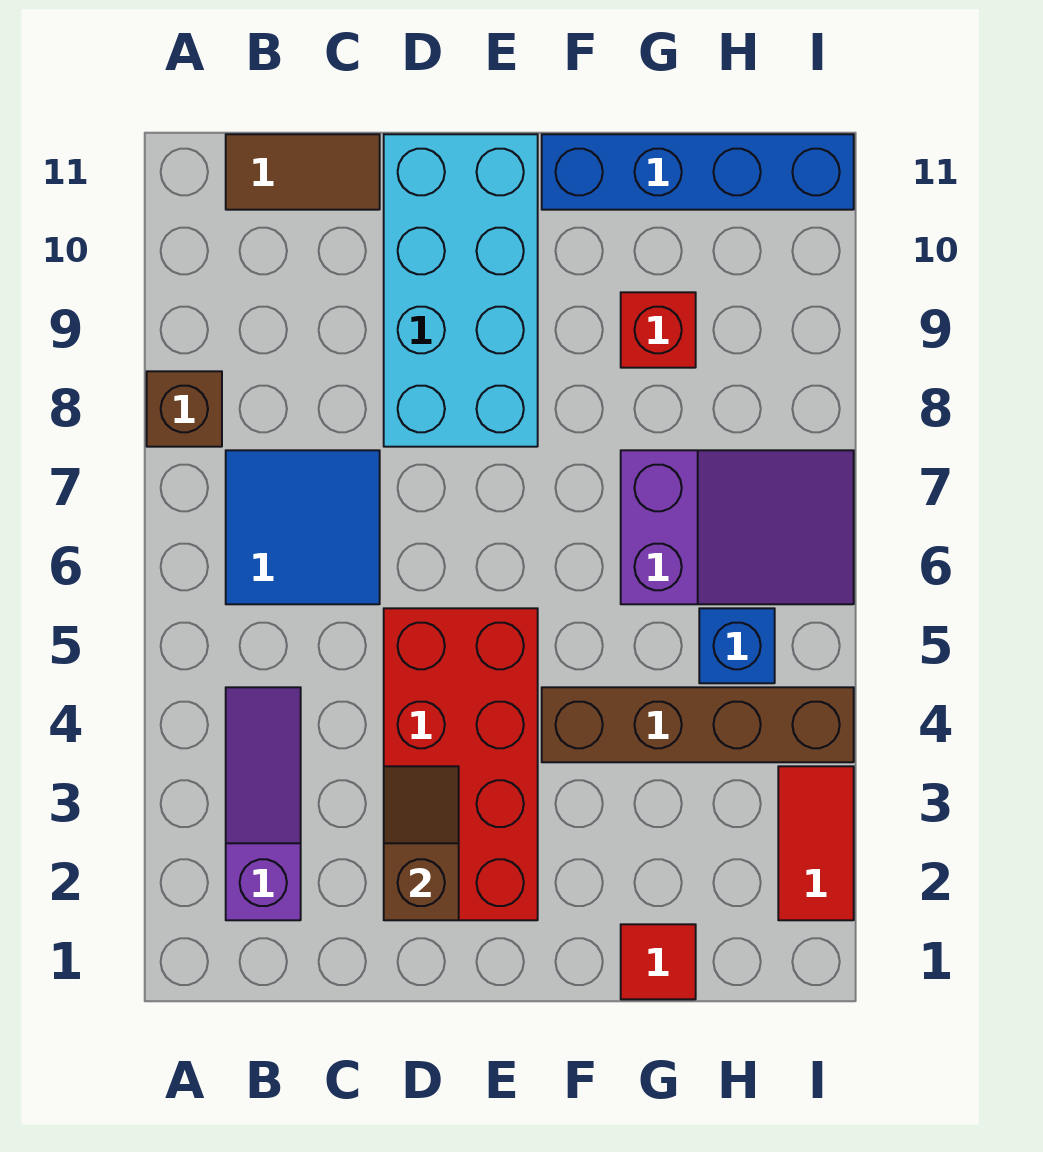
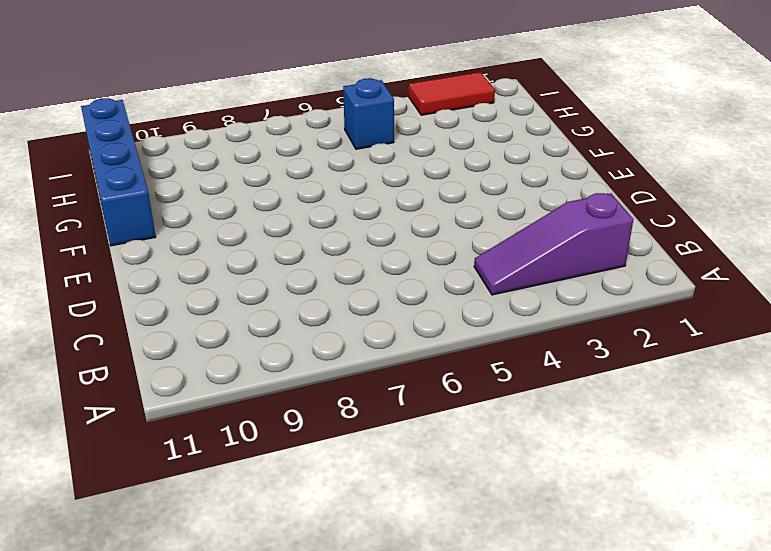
none -> brown brick A8 level 1
none -> blue tile B6:C7 level 1
none -> brown tile B11:C11 level 1

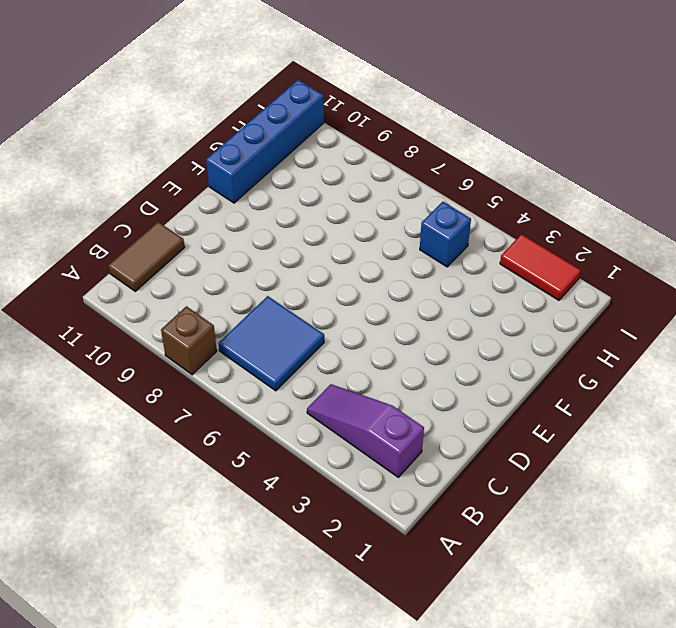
none -> red brick D2:E5 level 1
none -> cyan brick D8:E11 level 1
none -> brown brick F4:I4 level 1

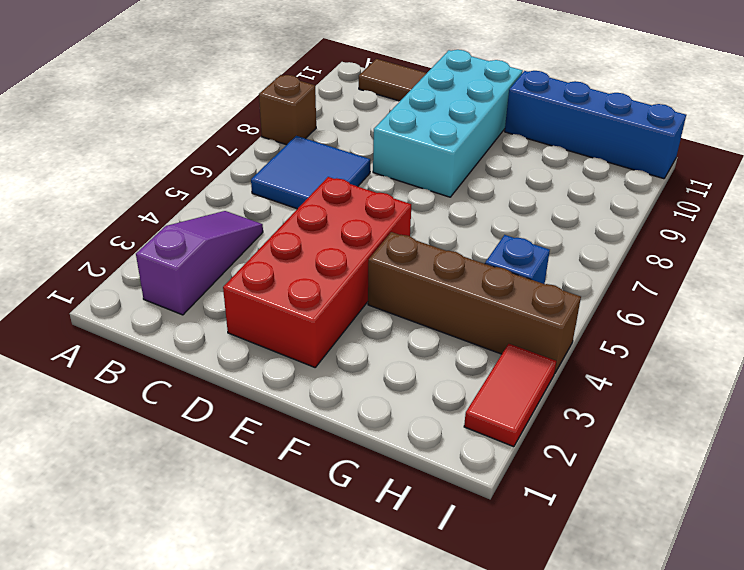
none -> red tile G1 level 1
none -> purple slope G6:I7 level 1 top G
none -> red brick G9 level 1

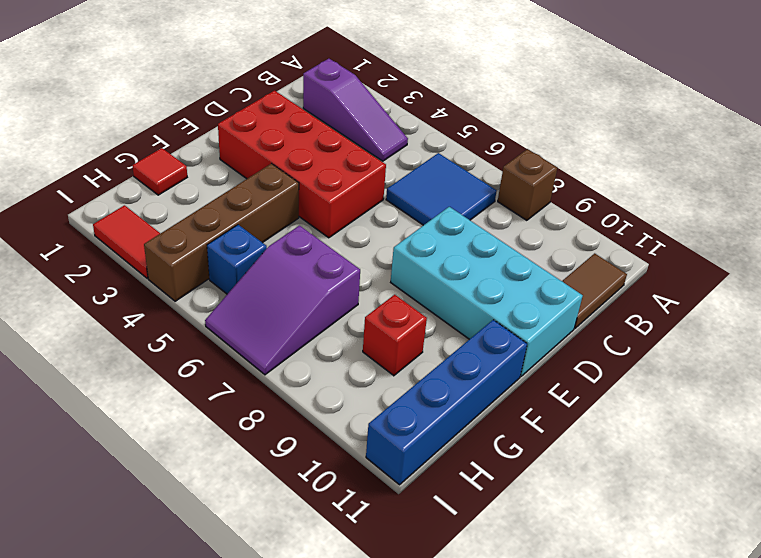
none -> brown slope D2:D3 level 2 top 2

